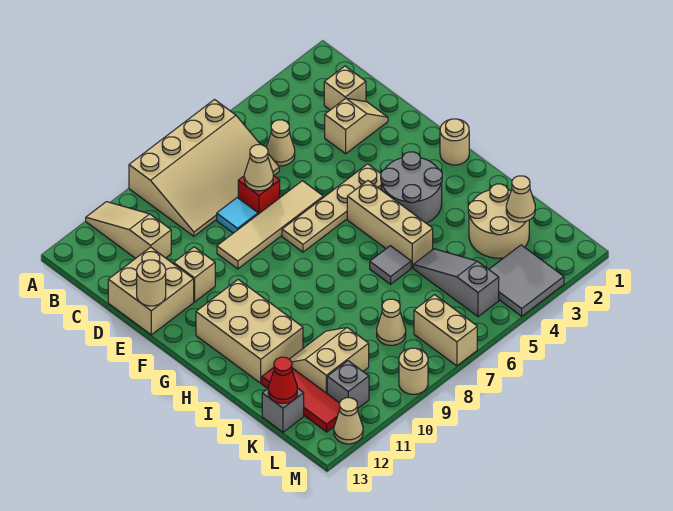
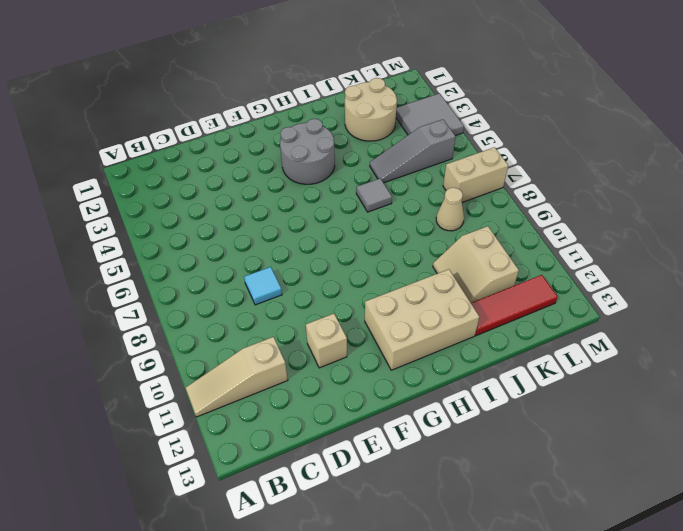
none -> tan slope A6:C9 level 1 top A
none -> tan brick C2 level 1
none -> tan cone C5 level 1
none -> tan slope D2:D3 level 1 top 3

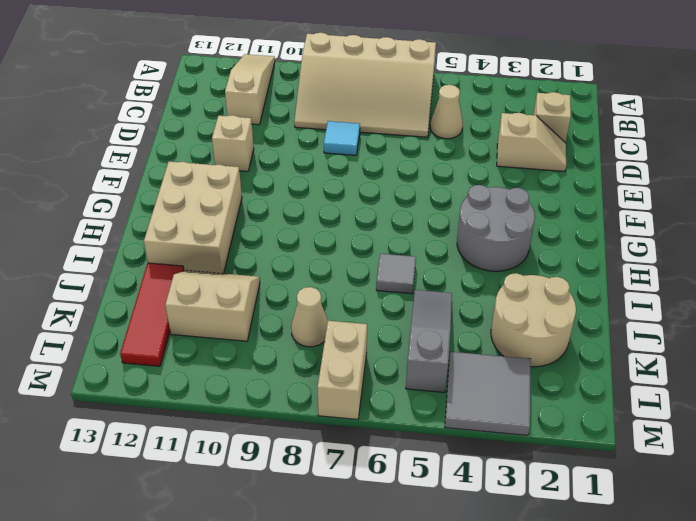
none -> red brick D7 level 1
none -> tan brick D12:E13 level 1
none -> tan tile E6:E9 level 1
none -> tan plate F4:F7 level 1

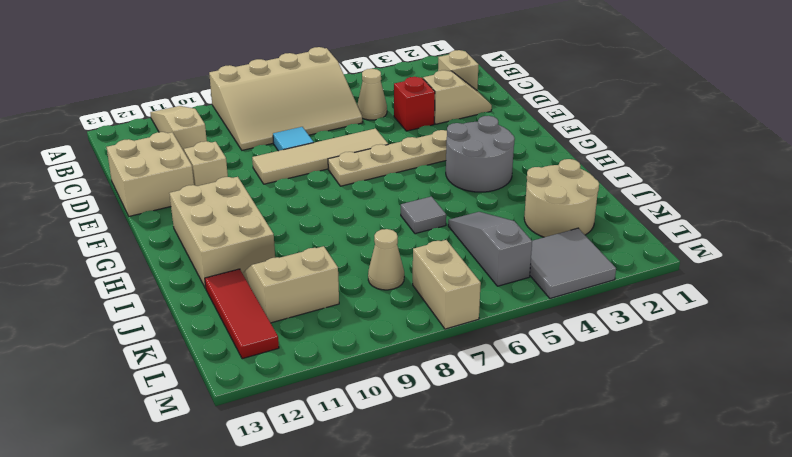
red brick D4 level 1 -> red brick D7 level 1
none -> tan round brick G1 level 1
none -> tan brick G5:I5 level 1
none -> grey brick K13 level 1
none -> grey brick L11 level 1

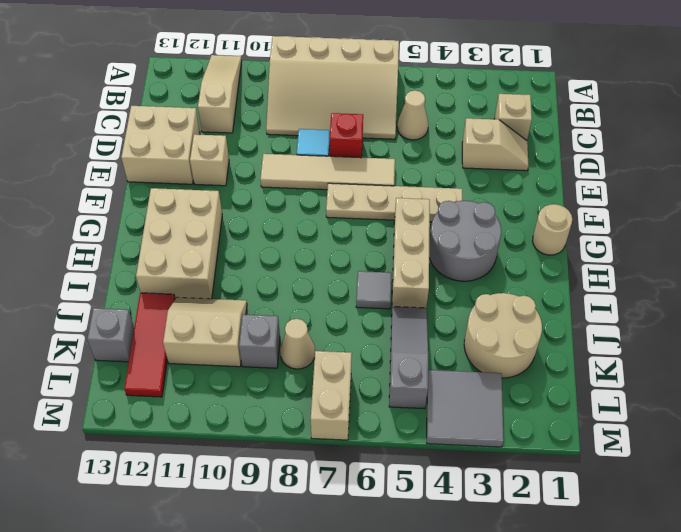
grey brick K9 level 1 -> grey brick L11 level 1
none -> tan round brick M9 level 1
none -> tan cone M12 level 1
none -> tan cone D7 level 2
none -> tan round brick E13 level 2

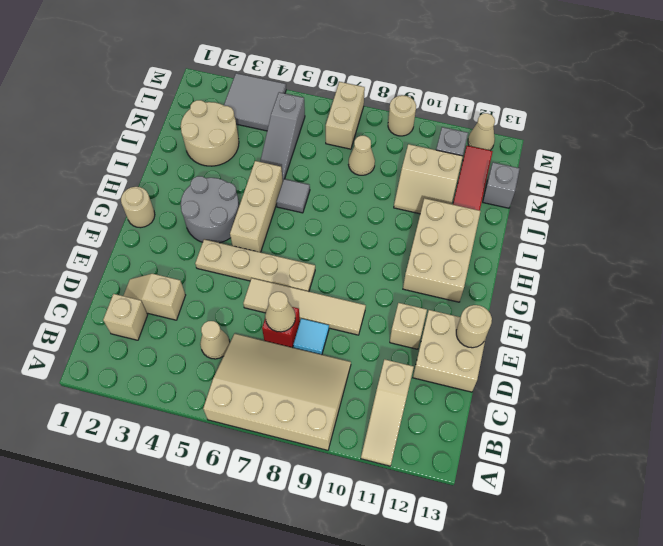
none -> tan cone K2 level 2
none -> red cone K13 level 2

